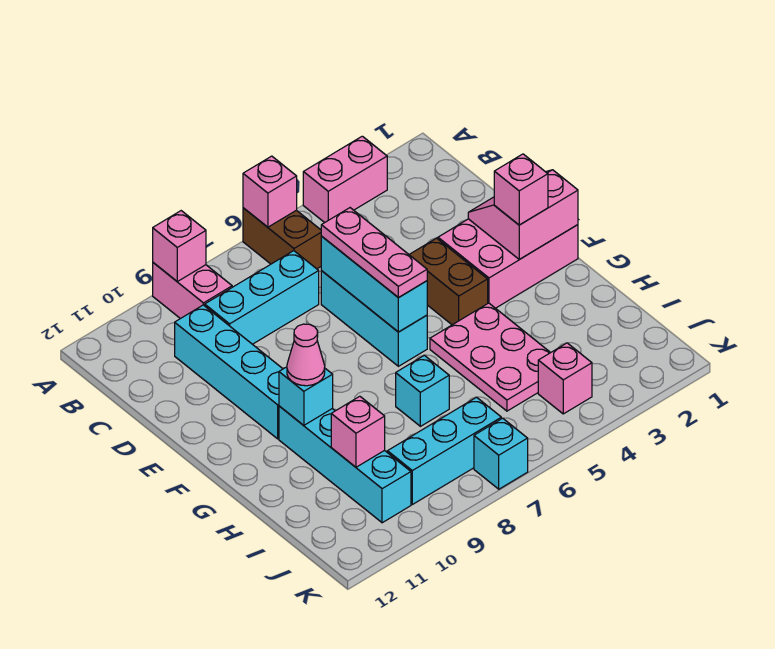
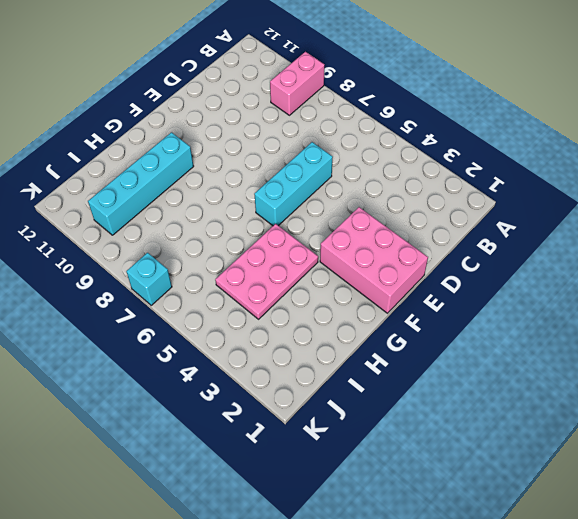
none -> pink brick A3:A4 level 1
none -> brown brick A6:B6 level 1
none -> cyan brick C7:C9 level 1

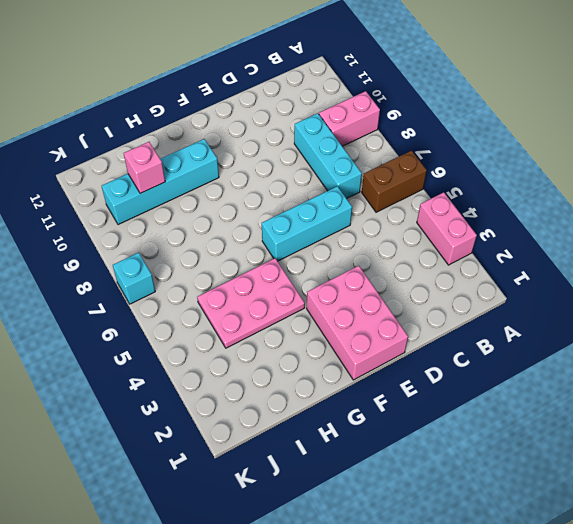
none -> cyan brick C10:F10 level 1
none -> brown brick E4:F4 level 1
none -> cyan brick H7 level 1

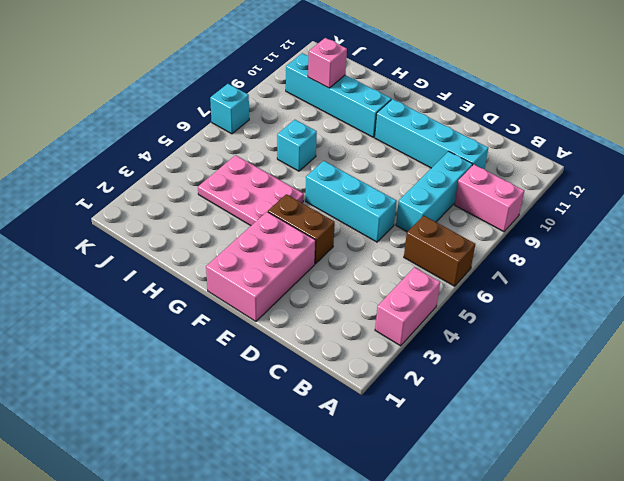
none -> pink brick J4 level 1
none -> cyan brick J7:J9 level 1
none -> pink brick A6 level 2

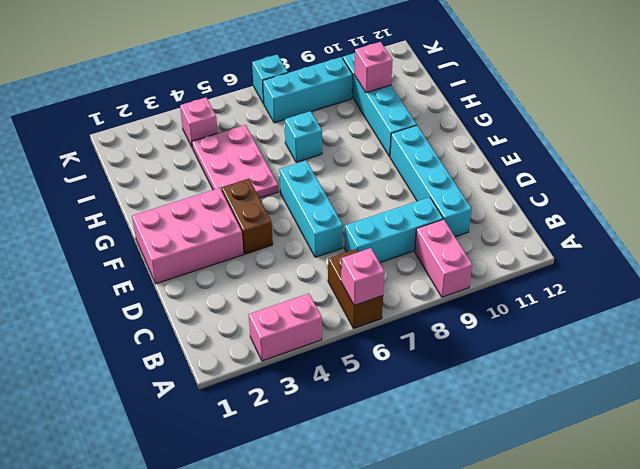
none -> pink brick A9 level 2
none -> cyan brick D6:F6 level 2
none -> pink slope E1:F2 level 2 top F

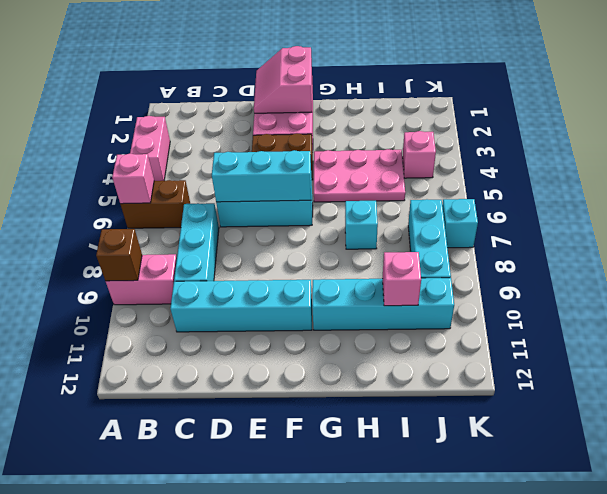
brown brick A9 level 2 -> pink brick A9 level 2
none -> cyan brick G10 level 2
none -> pink plate D6:F6 level 3
none -> pink brick F2 level 3

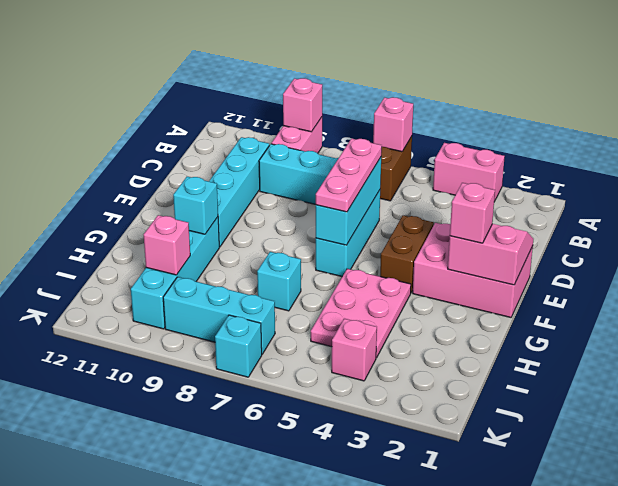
none -> pink cone G10 level 3

